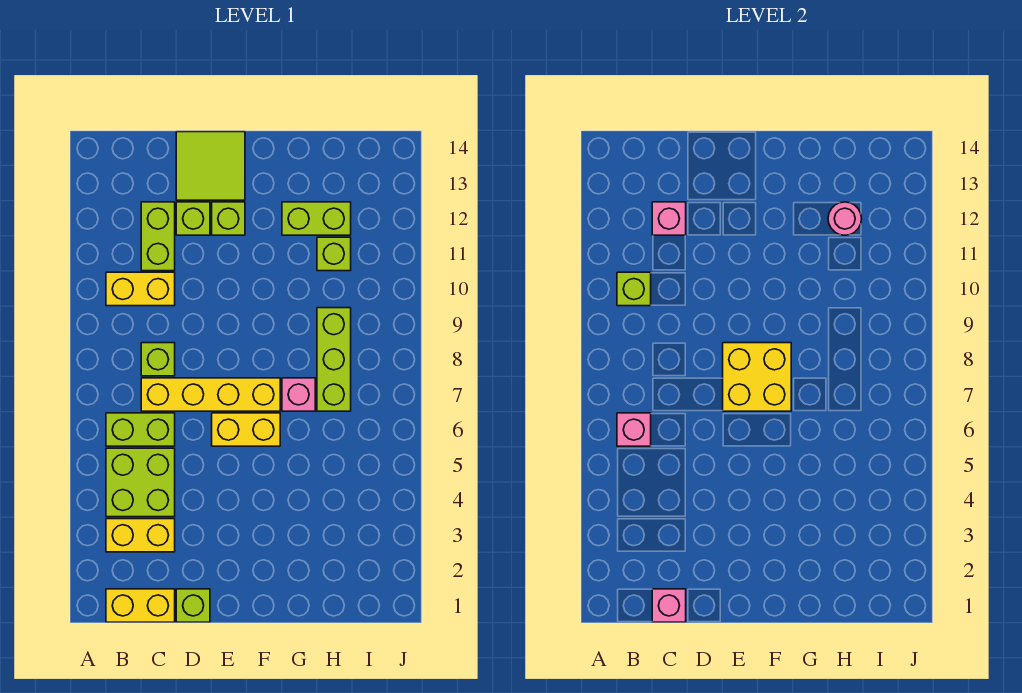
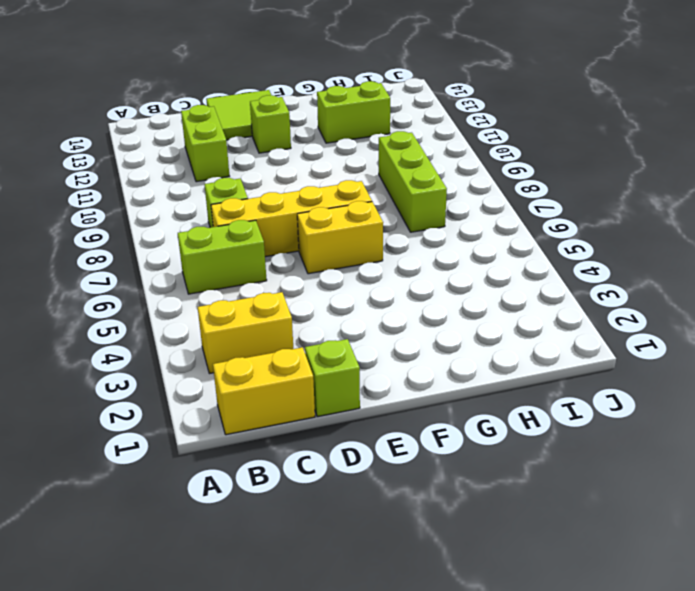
none -> lime brick B4:C5 level 1
none -> yellow brick B10:C10 level 1
none -> lime brick D12 level 1

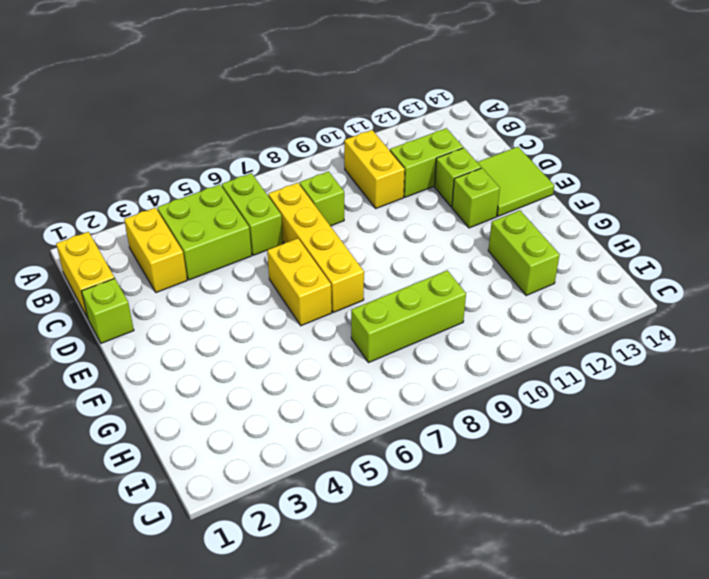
none -> pink brick G7 level 1
none -> lime brick H11 level 1
none -> pink brick B6 level 2

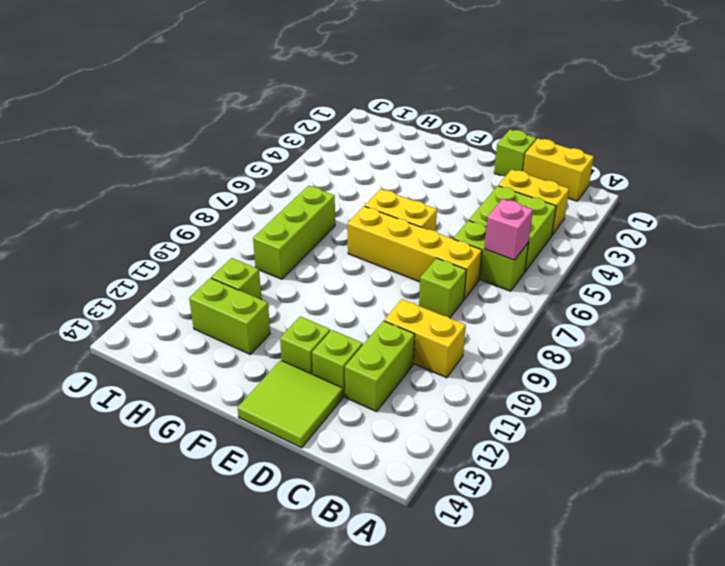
none -> pink brick G7 level 1
none -> lime brick B10 level 2
none -> pink brick C1 level 2

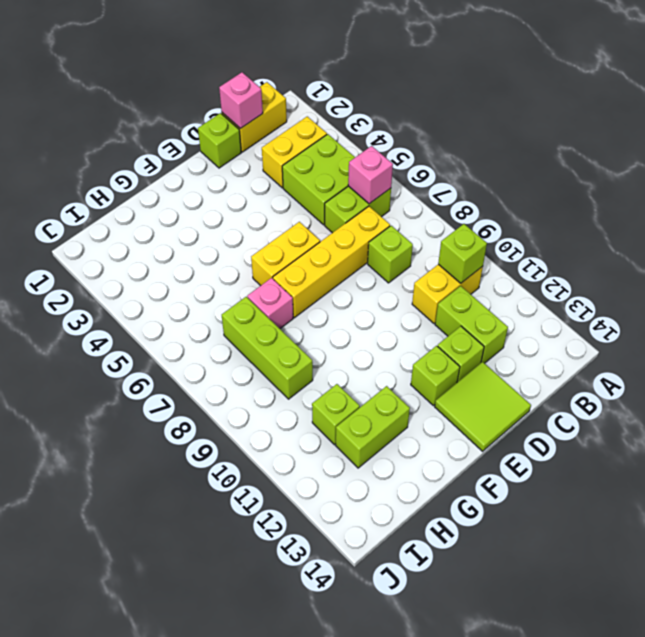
none -> pink brick C12 level 2
none -> yellow brick E7:F8 level 2
none -> pink round brick H12 level 2

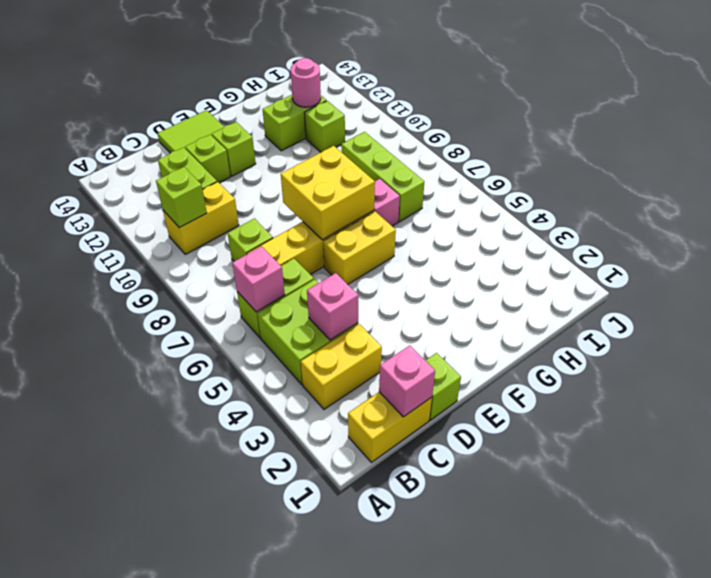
pink brick C4 level 2 -> pink brick C12 level 2

